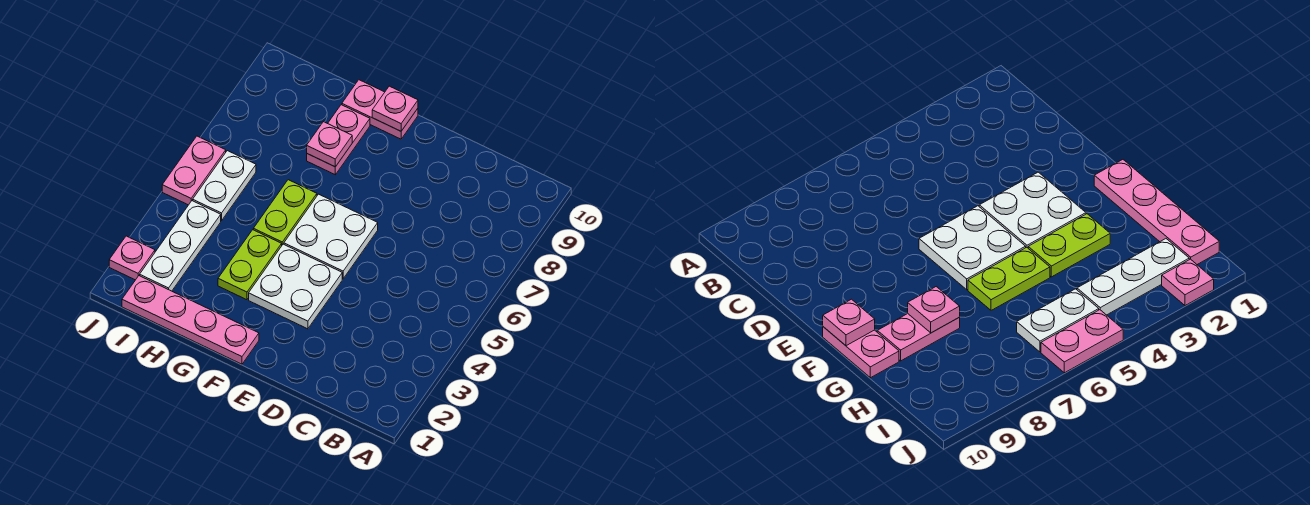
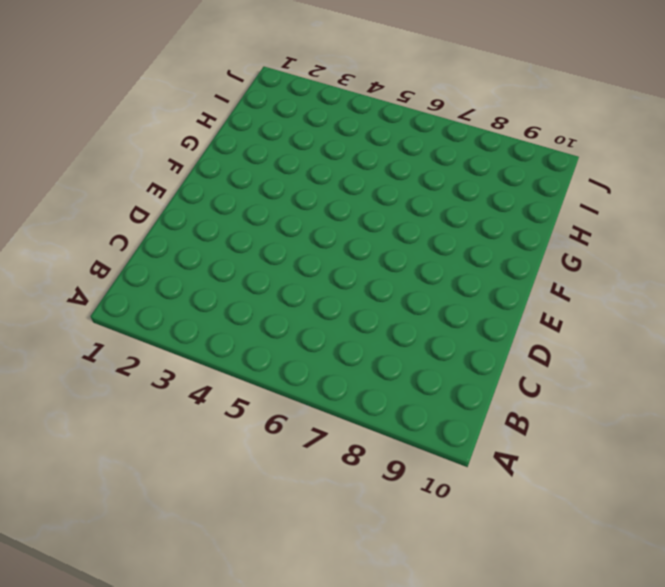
none -> white plate E3:F4 level 1
none -> white plate E5:F6 level 1
none -> pink plate F1:I1 level 1

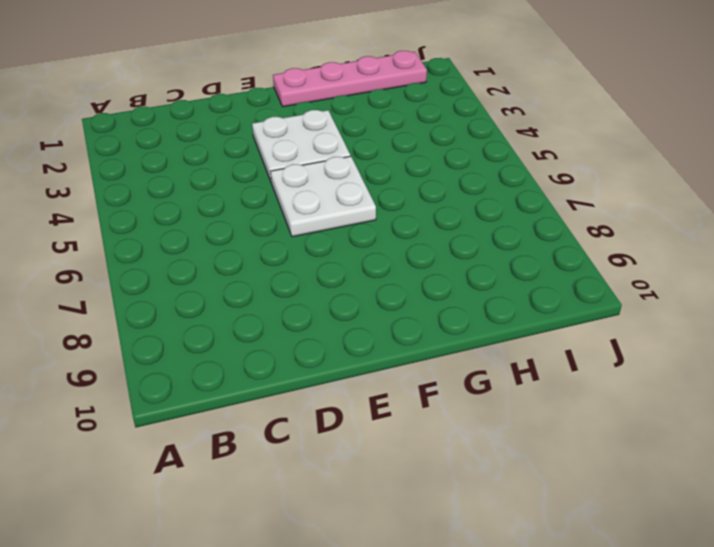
none -> pink plate F10:G10 level 1
none -> lime plate G3:G4 level 1
none -> lime plate G5:G6 level 1

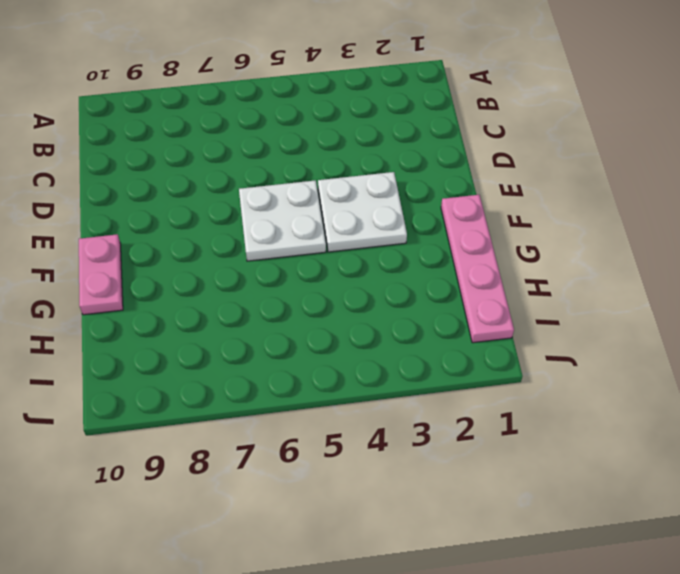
none -> lime plate G3:G4 level 1
none -> lime plate G5:G6 level 1
none -> pink plate G8:G9 level 1

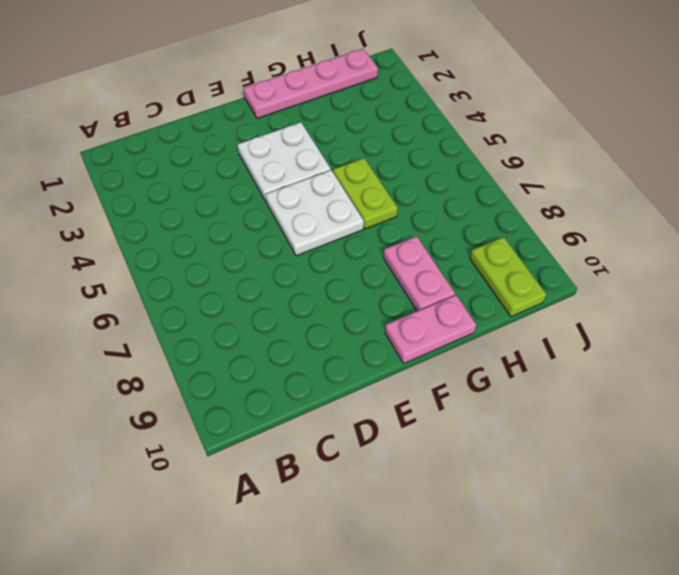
lime plate I9:I10 level 1 -> lime plate G3:G4 level 1
none -> white plate I2:I4 level 1
none -> white plate I5:I6 level 1
none -> pink plate J2 level 1

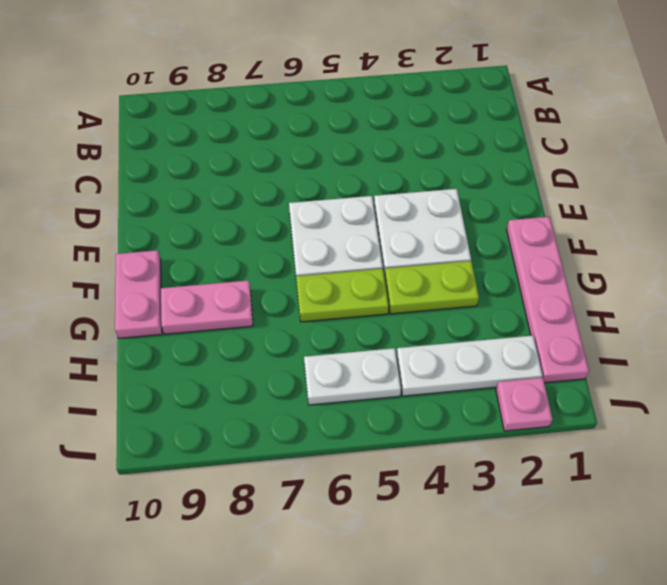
none -> pink plate J5:J6 level 1
none -> pink plate F10 level 2
none -> pink plate G8 level 2

